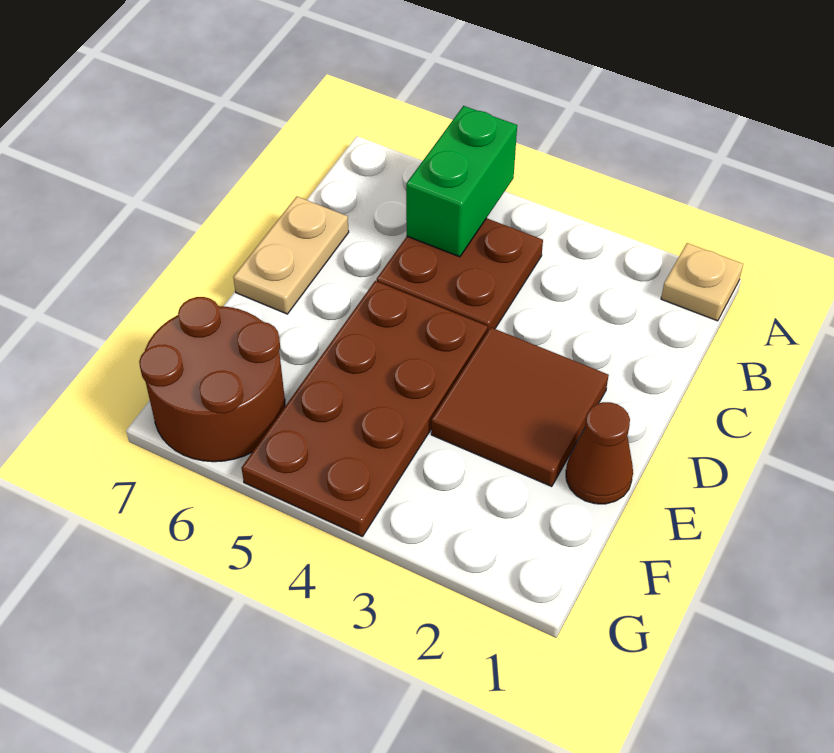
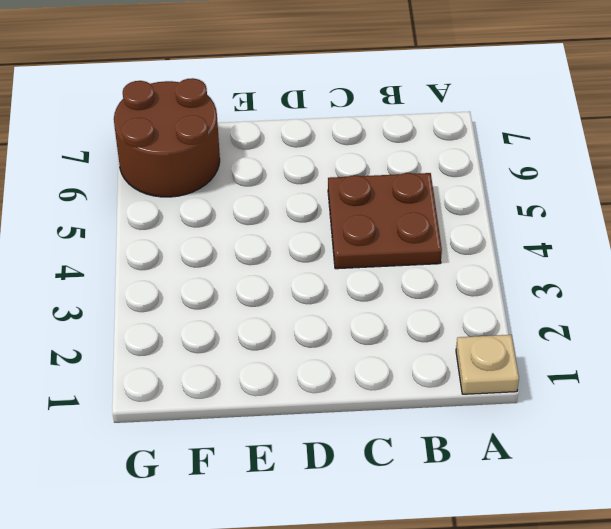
none -> tan plate C7:D7 level 1
none -> brown tile D2:E3 level 1

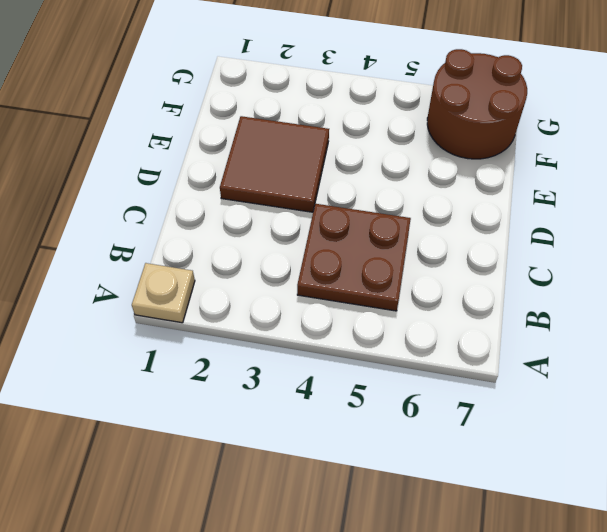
none -> tan plate C7:D7 level 1
none -> brown plate D4:G5 level 1

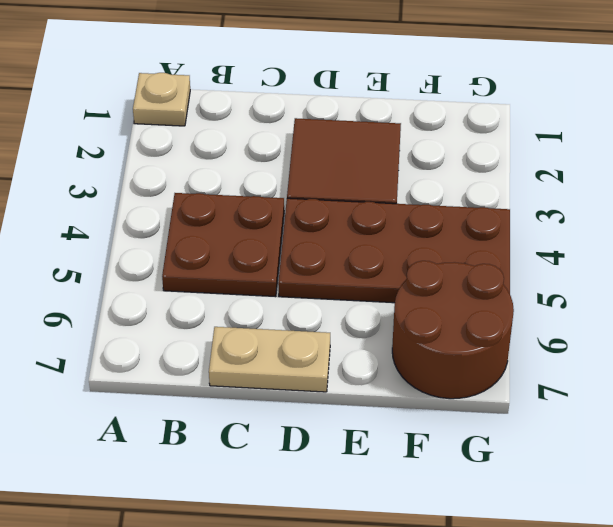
none -> brown cone E1 level 1
none -> green brick A5:B5 level 2

